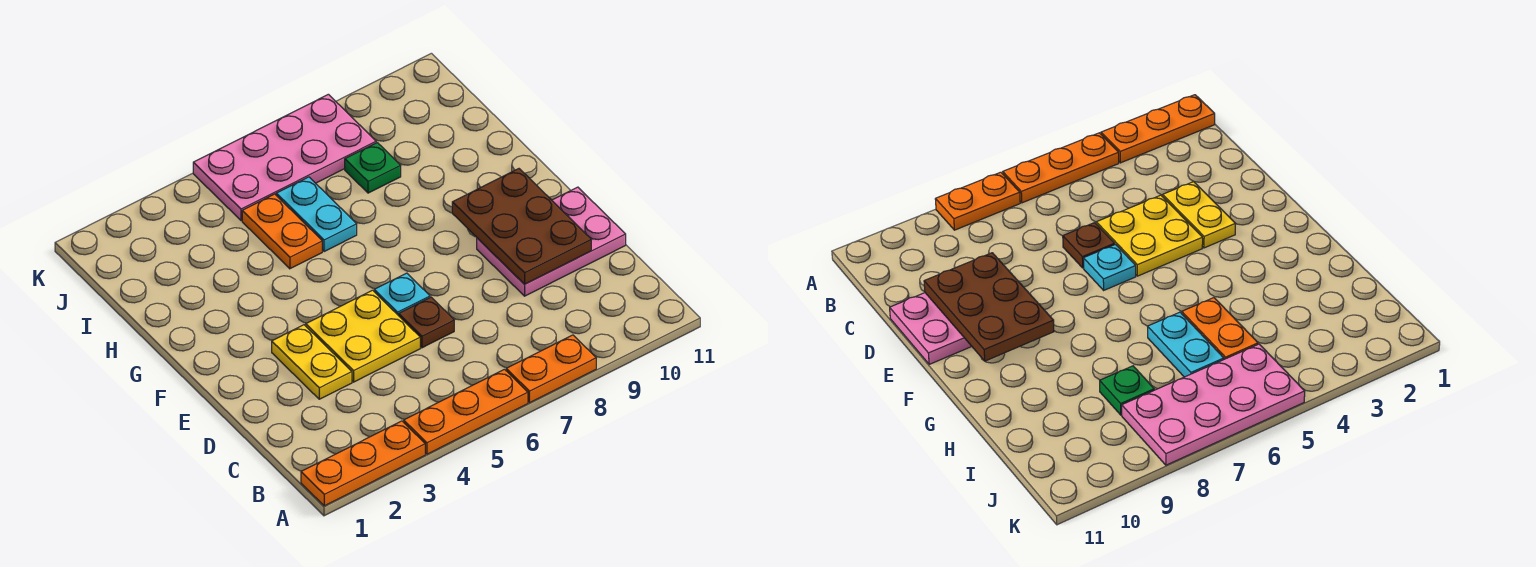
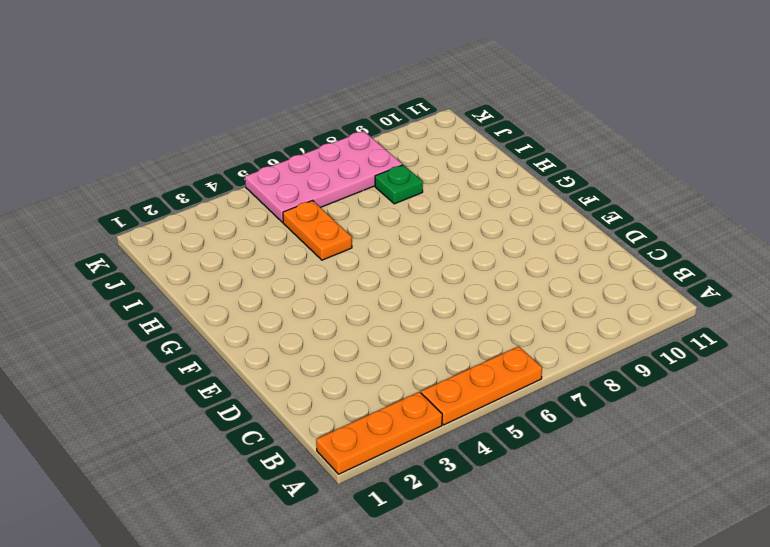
none -> orange plate A7:A8 level 1
none -> yellow plate D3:E3 level 1
none -> yellow plate D4:E5 level 1

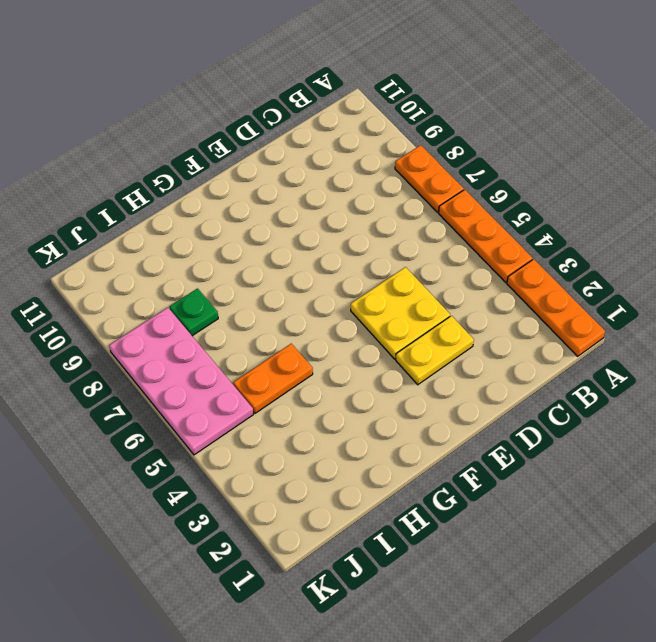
none -> brown plate D6 level 1
none -> pink plate D9:E11 level 1
none -> cyan plate E6 level 1

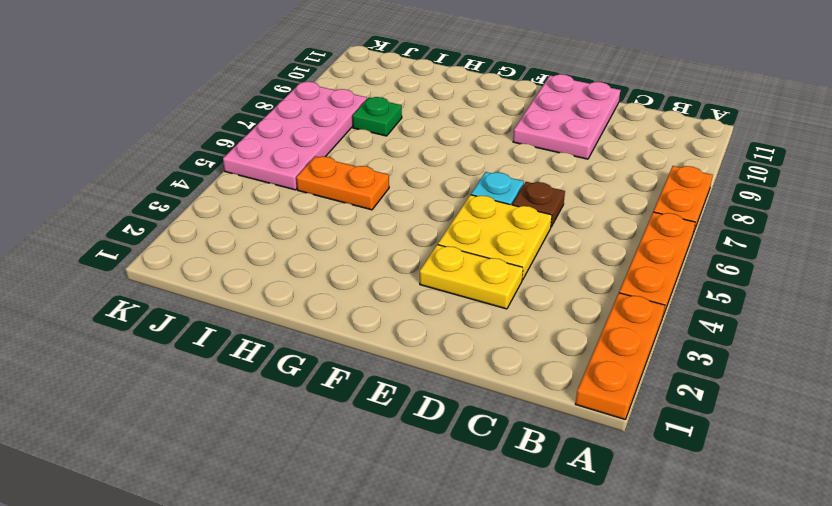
none -> cyan plate H6:I6 level 1
none -> brown plate D9:F10 level 2

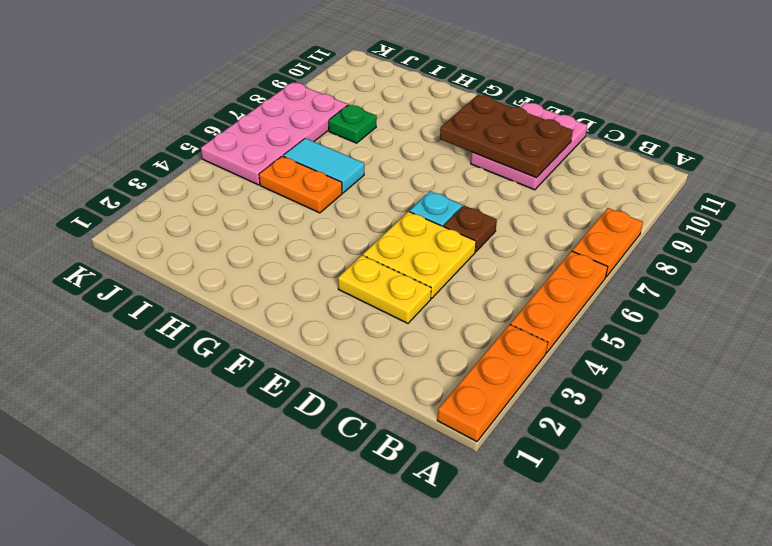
cyan tile H6:I6 level 1 -> cyan plate H6:I6 level 1

